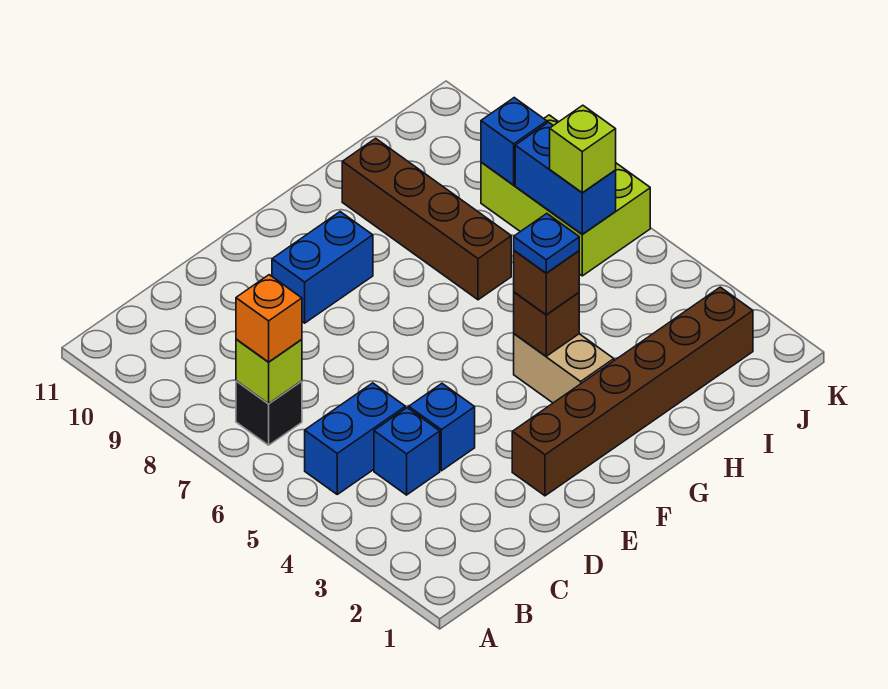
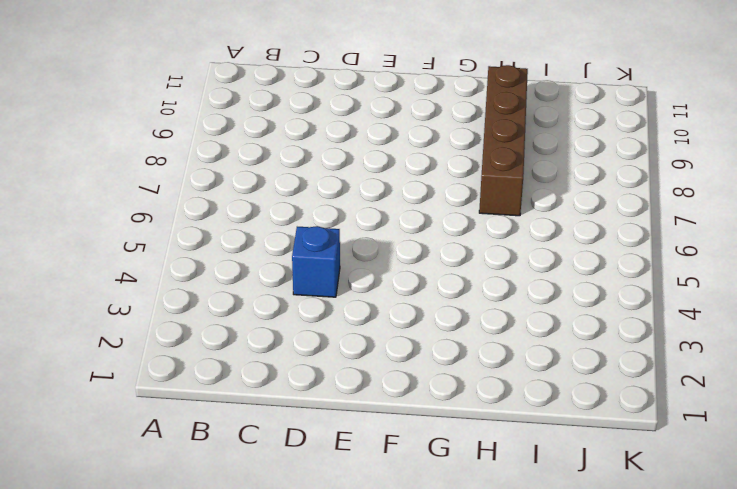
none -> blue brick B5:C5 level 1
none -> black brick B7 level 1
none -> blue brick C4 level 1

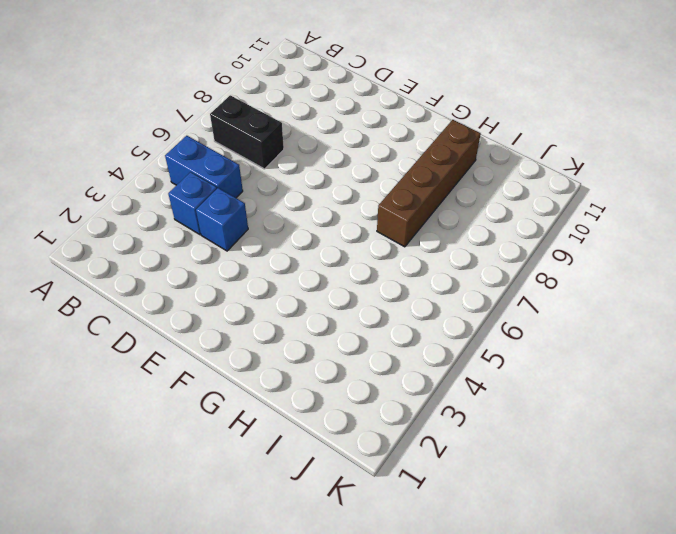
black brick B7:C7 level 1 -> black brick B7 level 1
none -> brown brick E2:J2 level 1
none -> blue brick E9:F9 level 1
none -> tan brick G3:G4 level 1

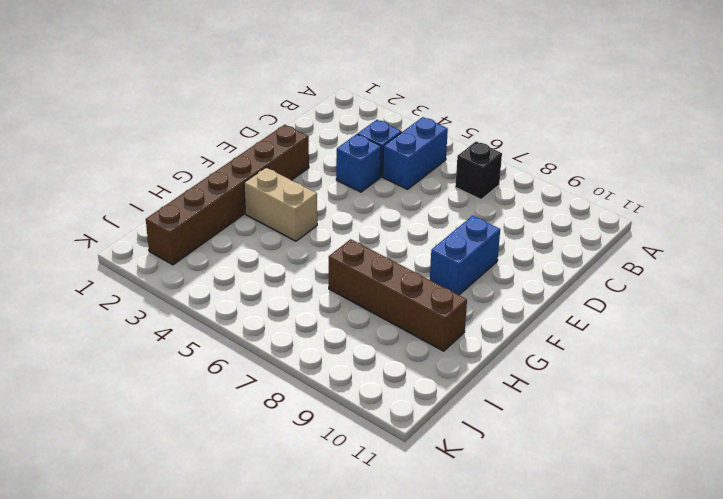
none -> lime brick J6:K8 level 1
none -> lime brick B7 level 2
none -> brown brick G4 level 2

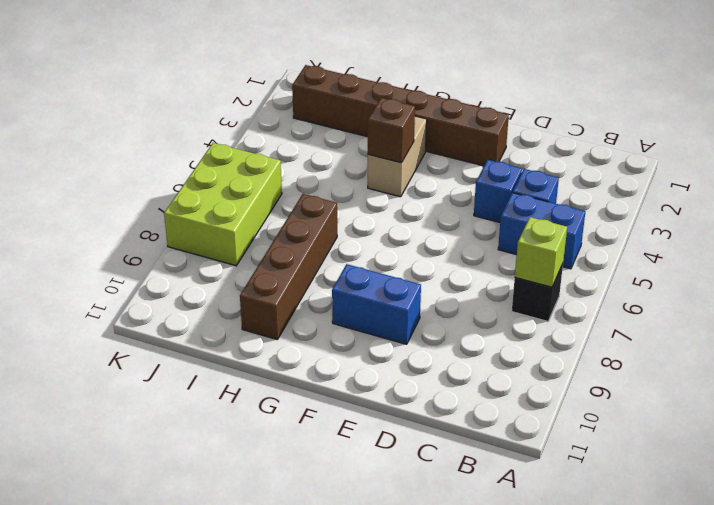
none -> blue brick J6:J7 level 2
none -> blue brick J8 level 2
none -> orange brick B7 level 3

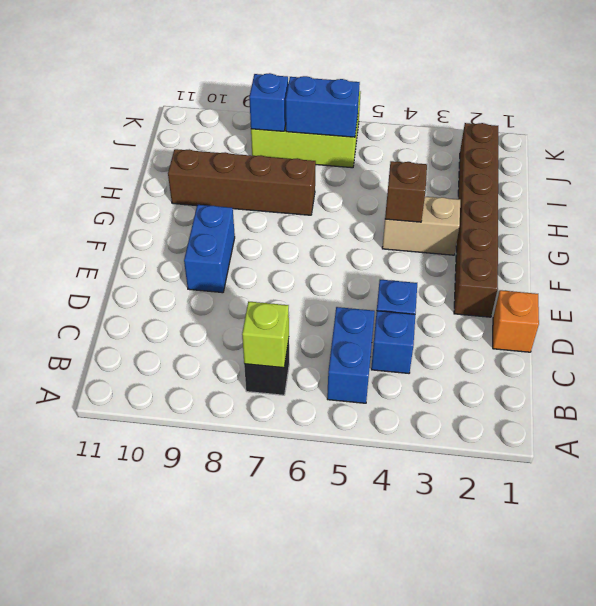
orange brick D1 level 1 -> orange brick B7 level 3
none -> brown brick G4 level 3
none -> lime brick J6 level 3
none -> blue plate G4 level 4

